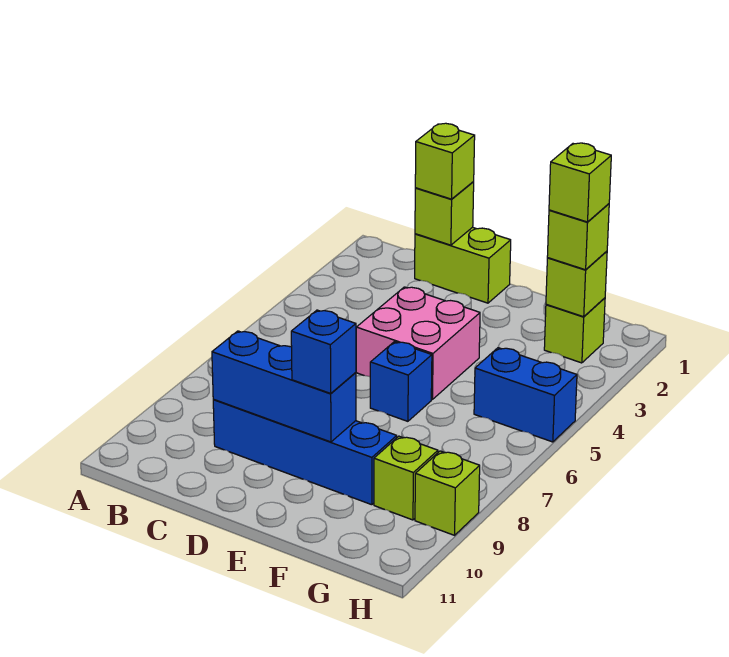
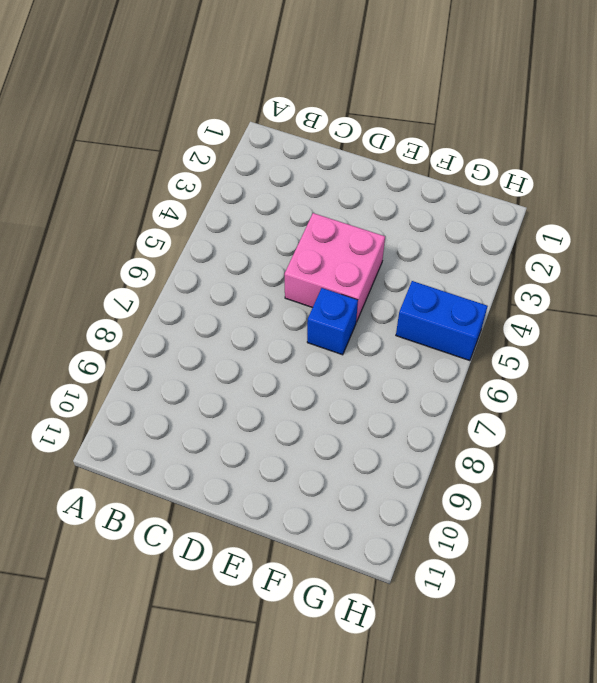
none -> lime brick C1:D1 level 1
none -> blue brick C9:F9 level 1
none -> lime brick G2 level 1

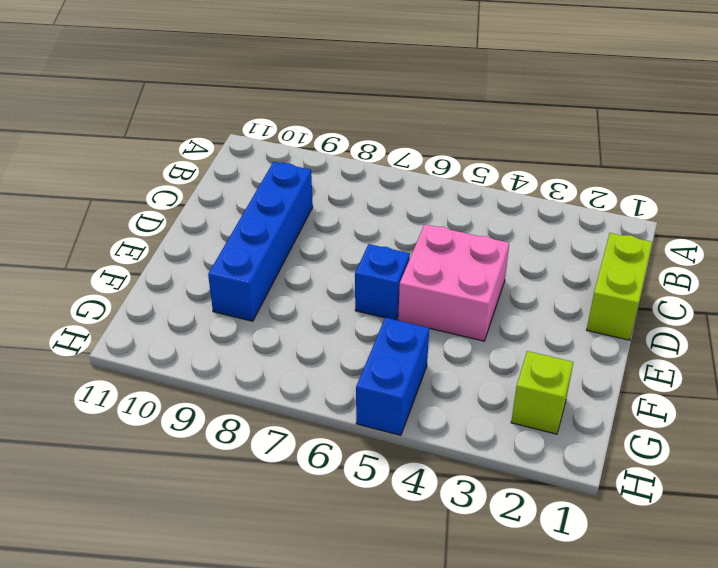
none -> lime brick G9 level 1
none -> lime brick H9 level 1
none -> lime brick C1 level 2

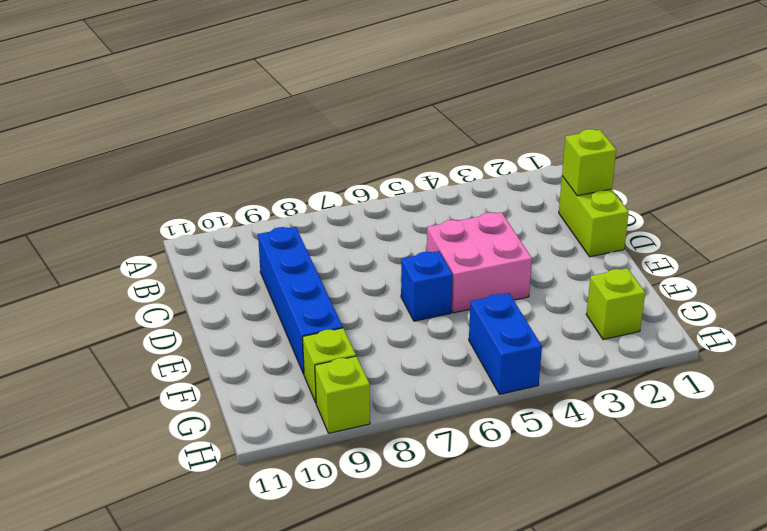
none -> blue brick C9:E9 level 2
none -> lime brick G2 level 2
none -> lime brick C1 level 3

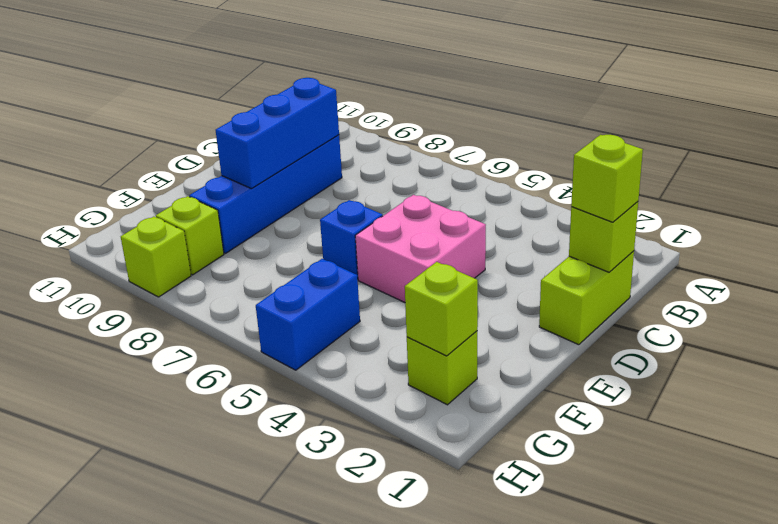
none -> blue brick E9 level 3
none -> lime brick G2 level 3
none -> lime brick G2 level 4

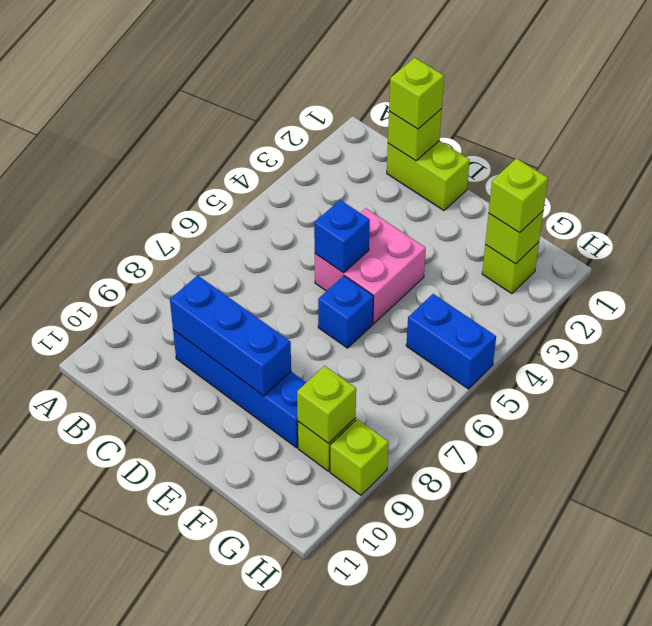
blue brick D5 level 2 -> blue brick E9 level 3
lime brick G9 level 2 -> lime brick G2 level 4

